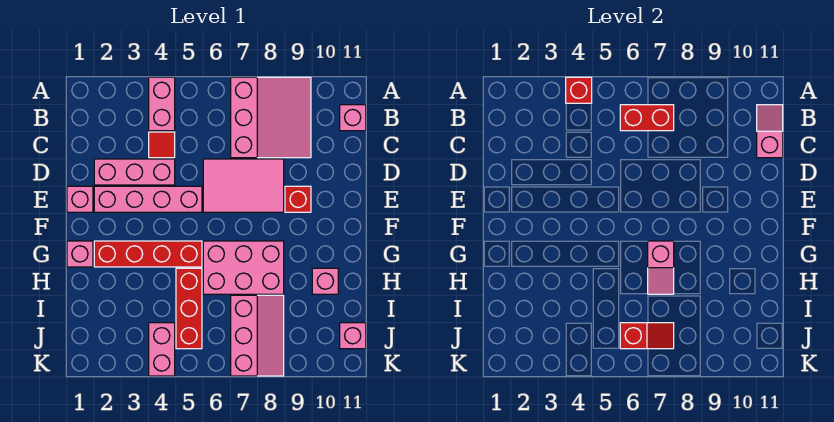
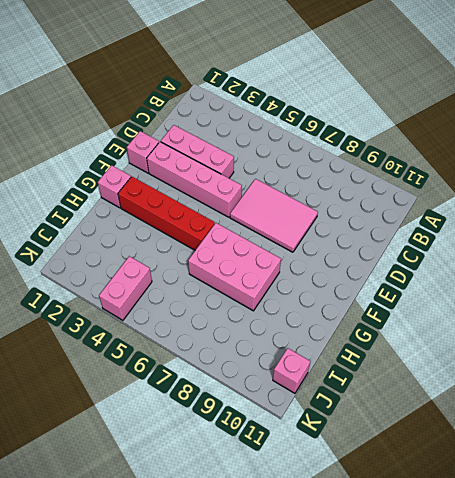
none -> pink brick A4:B4 level 1
none -> pink slope A7:C9 level 1 top 7
none -> pink brick B11 level 1

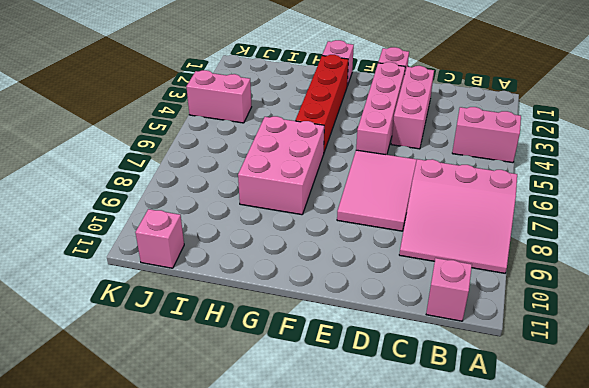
none -> red tile C4 level 1
none -> red brick E9 level 1
none -> red brick H5:J5 level 1

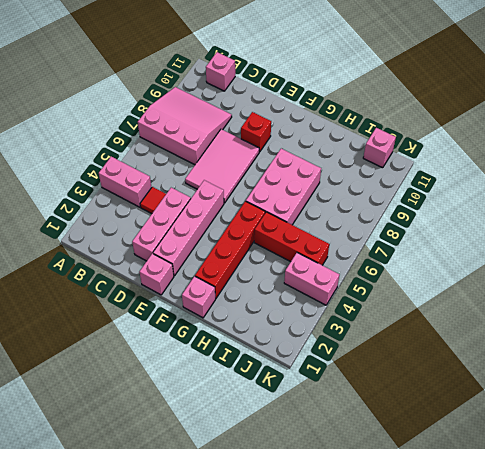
none -> pink brick H10 level 1
none -> pink slope I7:K8 level 1 top 7
none -> red brick A4 level 2

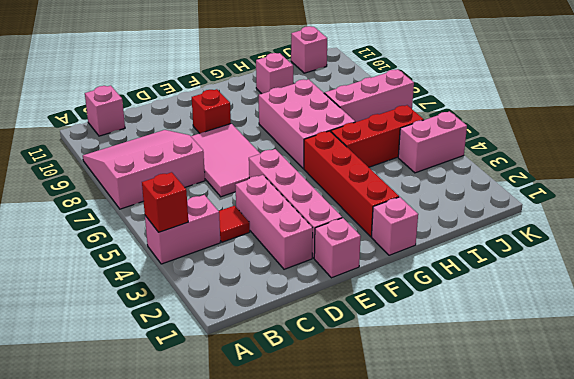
none -> red brick B6:B7 level 2
none -> pink slope B11:C11 level 2 top C
none -> pink slope G7:H7 level 2 top G

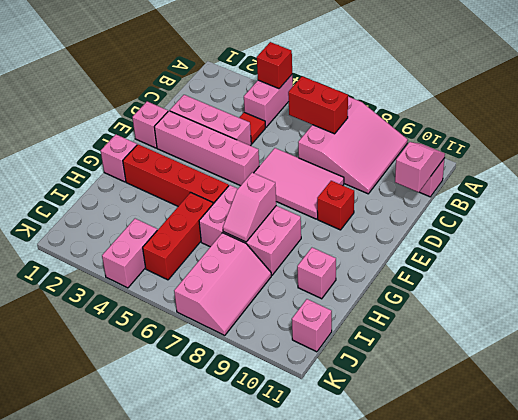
none -> red slope J6:J7 level 2 top 6

